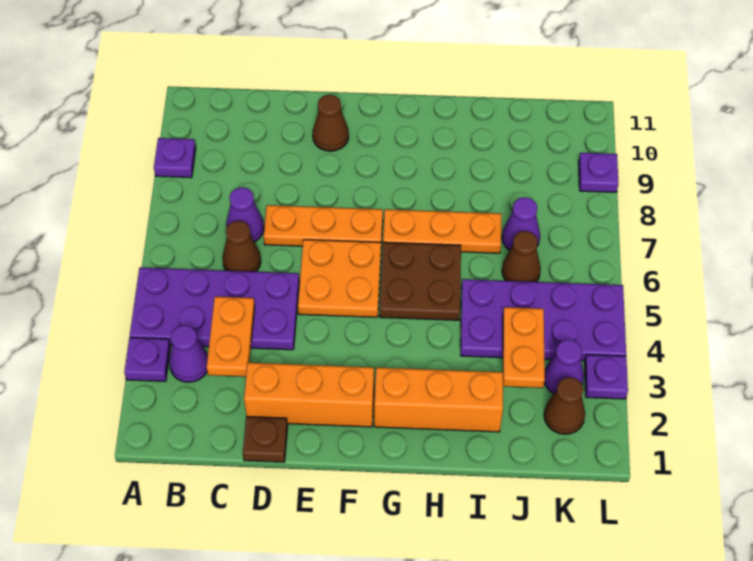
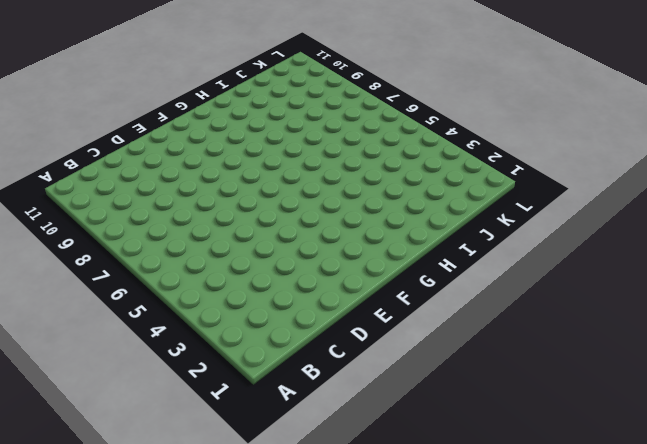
none -> purple plate A3 level 1
none -> purple plate A4:D5 level 1
none -> purple plate A9 level 1

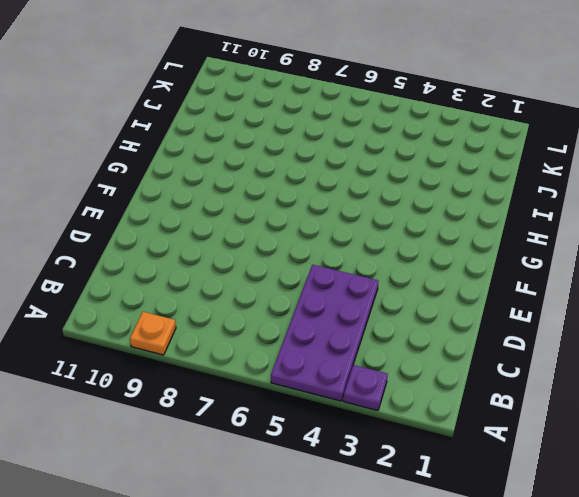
orange plate A9 level 1 -> purple plate A9 level 1
none -> purple cone B3 level 1
none -> brown cone C6 level 1
none -> purple cone C7 level 1

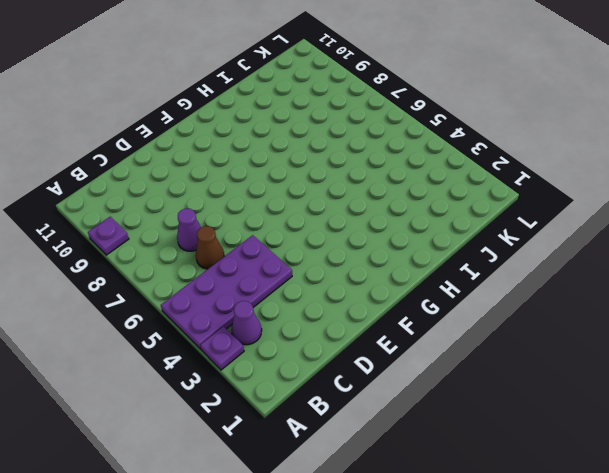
none -> brown plate D1 level 1
none -> orange brick D2:F2 level 1
none -> orange plate D7:F7 level 1

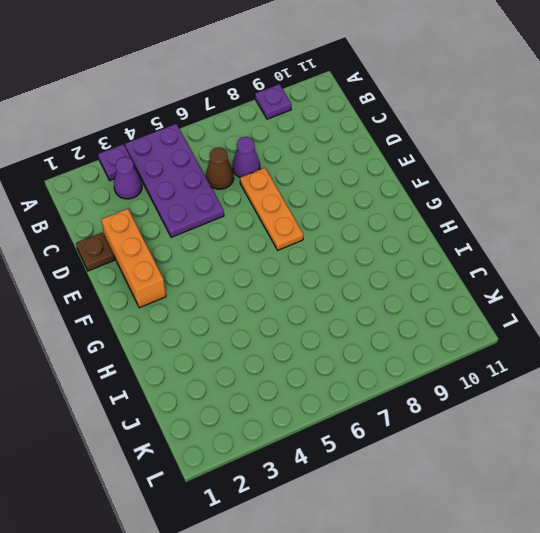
none -> orange plate E5:F6 level 1
none -> brown cone E10 level 1
none -> orange brick G2:I2 level 1

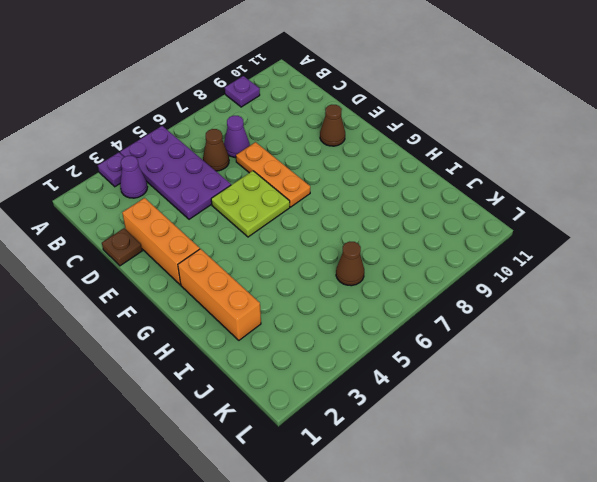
lime plate E5:F6 level 1 -> orange plate E5:F6 level 1
none -> brown plate G5:H6 level 1
none -> orange plate G7:I7 level 1
none -> purple plate I4:L5 level 1

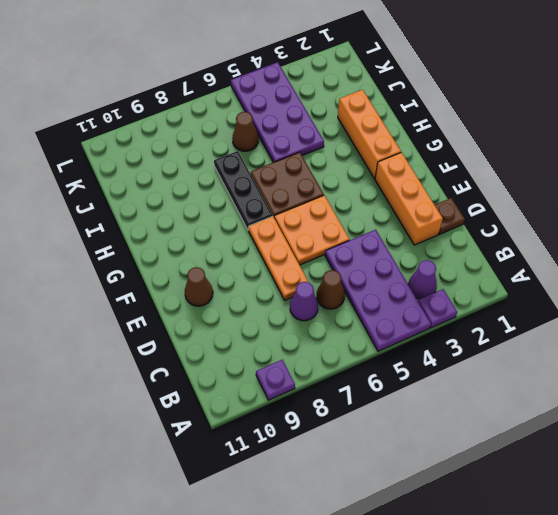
black plate G7:I7 level 1 -> orange plate G7:I7 level 1
none -> purple cone J7 level 1
none -> brown cone K2 level 1
none -> purple cone K3 level 1

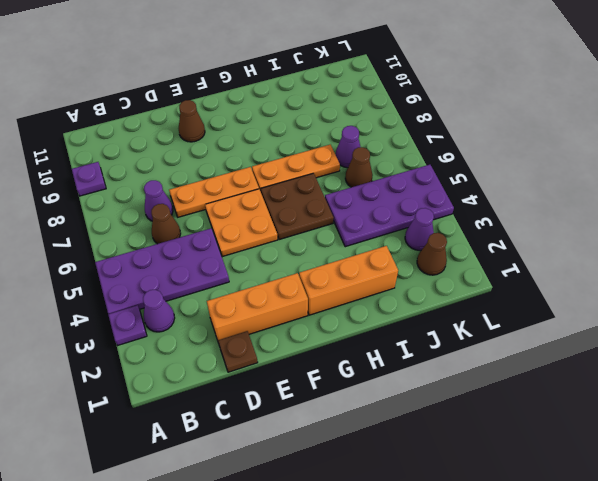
none -> purple plate L3 level 1
none -> purple plate L9 level 1
none -> orange plate C3:C4 level 2

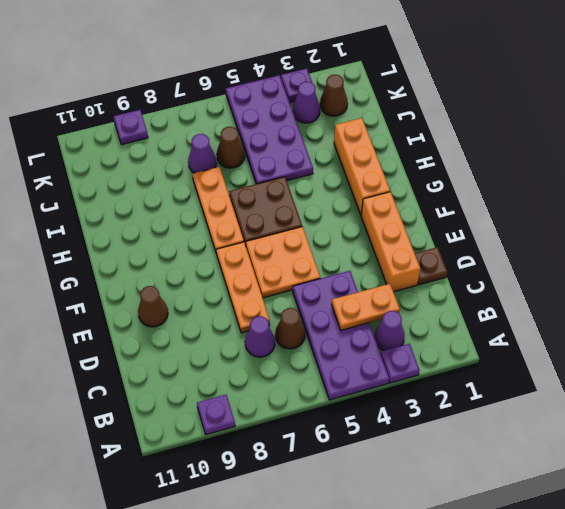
none -> orange plate J3:J4 level 2

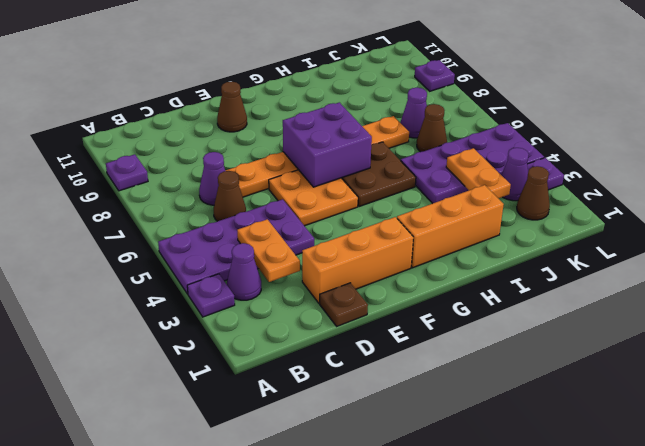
purple brick F6:G7 level 2 -> none

